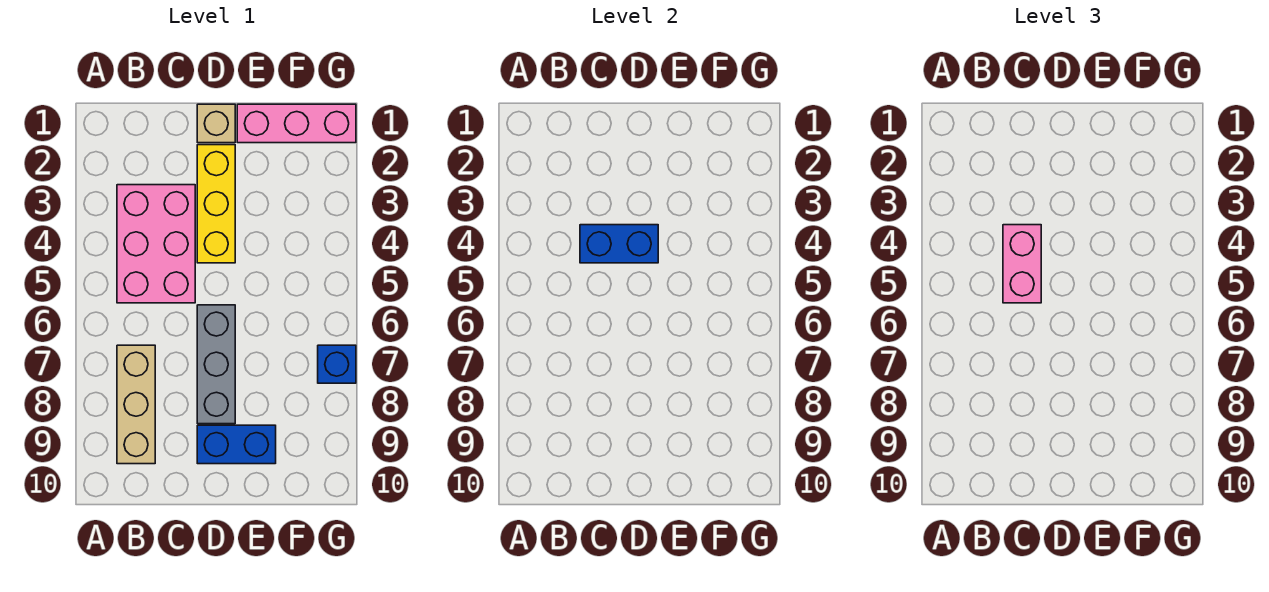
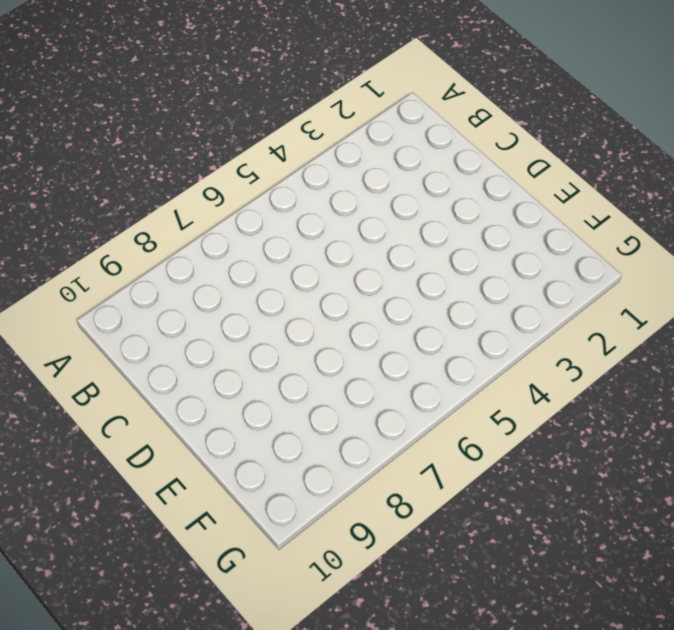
none -> pink brick B3:C5 level 1
none -> tan brick B7:B9 level 1

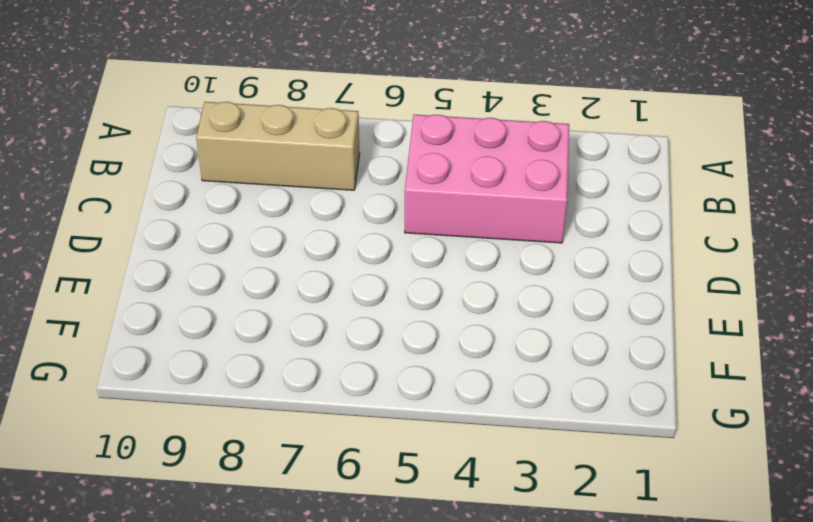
none -> tan brick D1 level 1
none -> yellow brick D2:D4 level 1

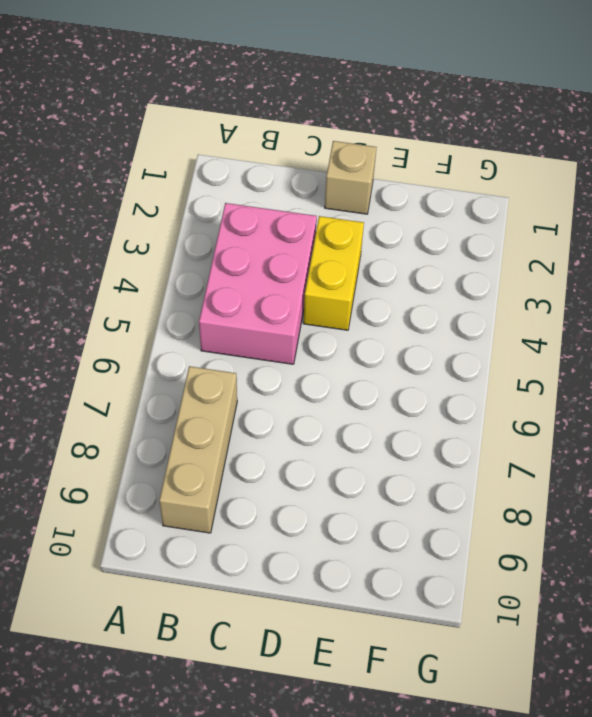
yellow brick D3:D4 level 1 -> yellow brick D2:D4 level 1
none -> grey brick D6:D8 level 1
none -> blue brick D9:E9 level 1

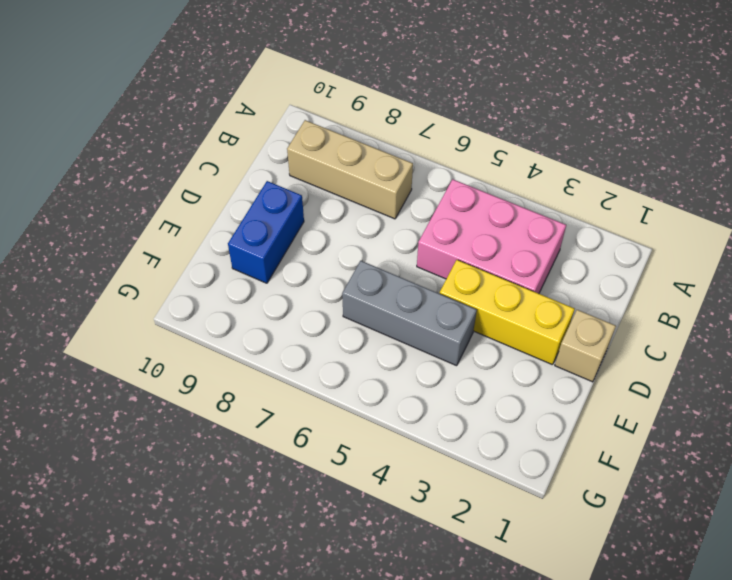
grey brick E4:E6 level 1 -> grey brick D6:D8 level 1
none -> pink brick E1:G1 level 1
none -> blue brick G7 level 1

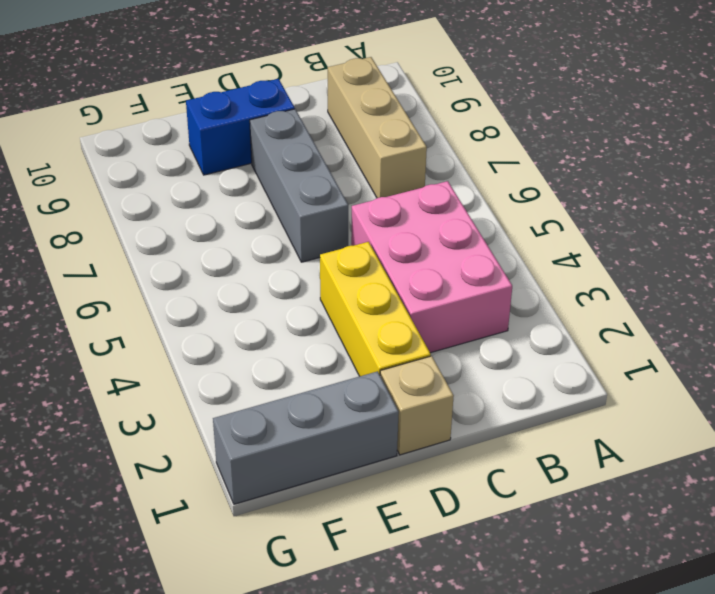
grey brick E1:G1 level 1 -> pink brick E1:G1 level 1
none -> blue brick G7 level 1
none -> blue brick C4:D4 level 2

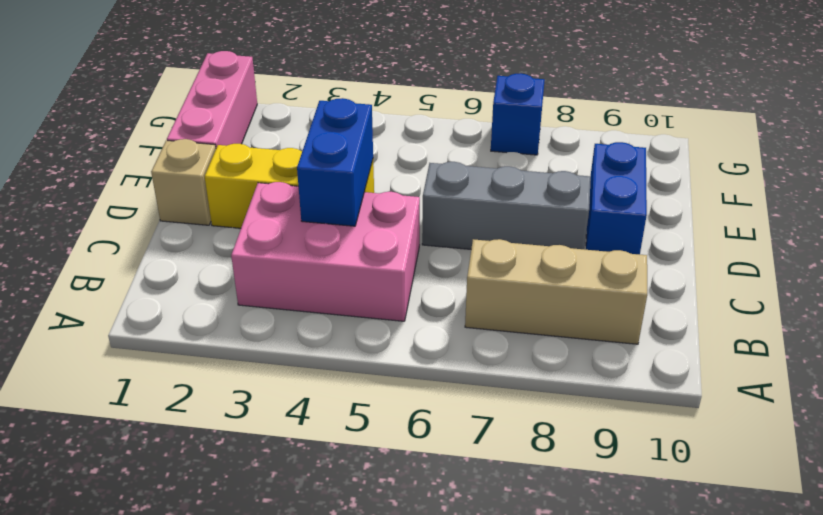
none -> pink brick C4:C5 level 3

